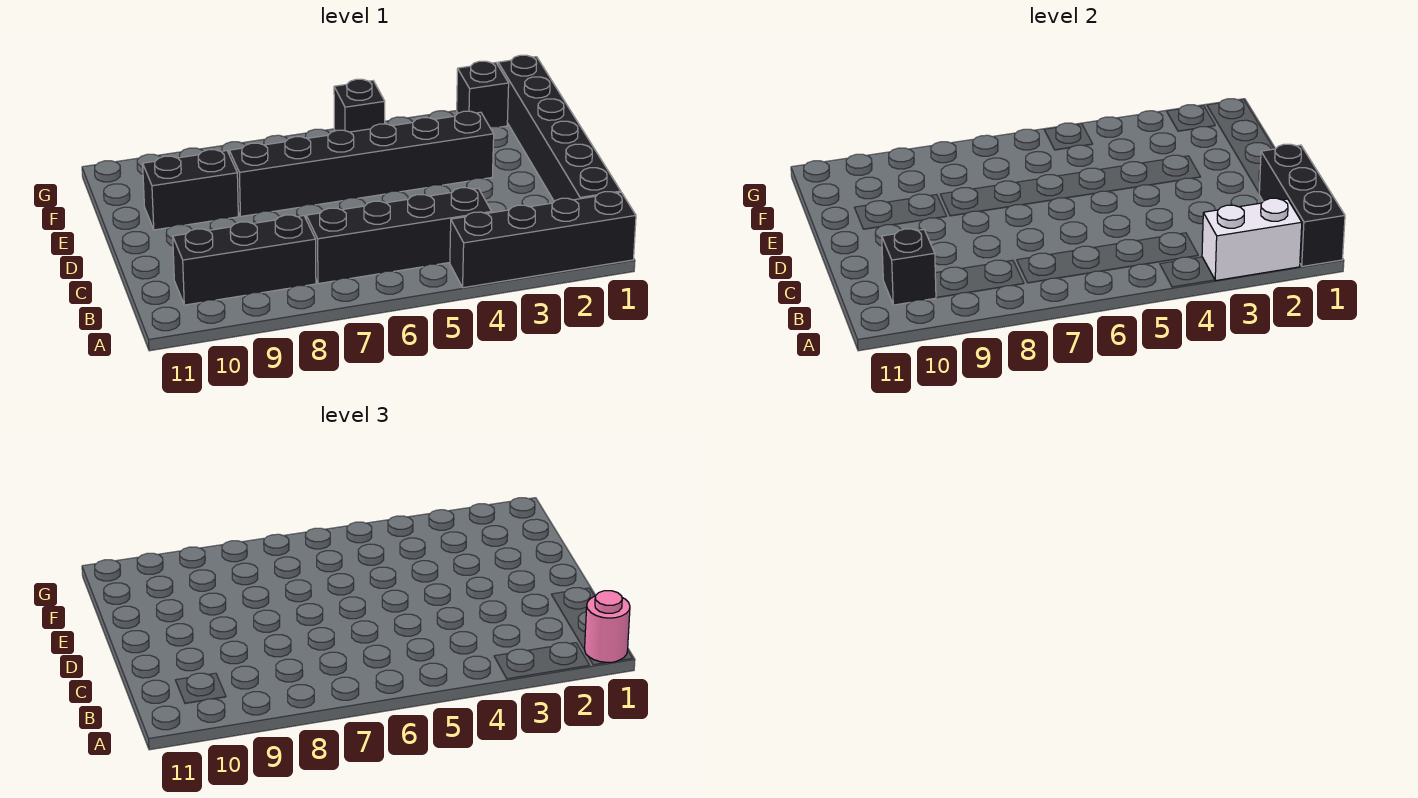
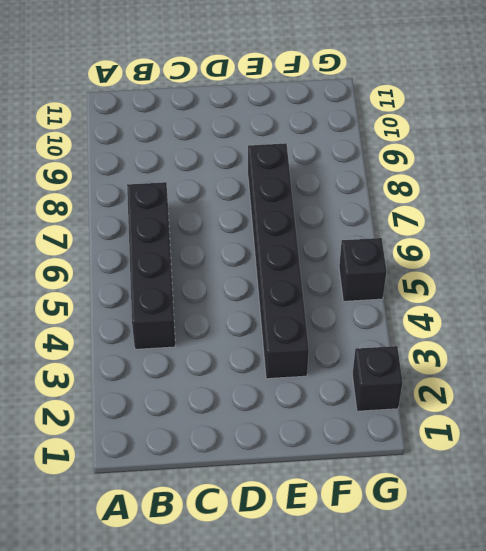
none -> black brick A1:A4 level 1
none -> black brick B1:G1 level 1
none -> black brick B8:B10 level 1

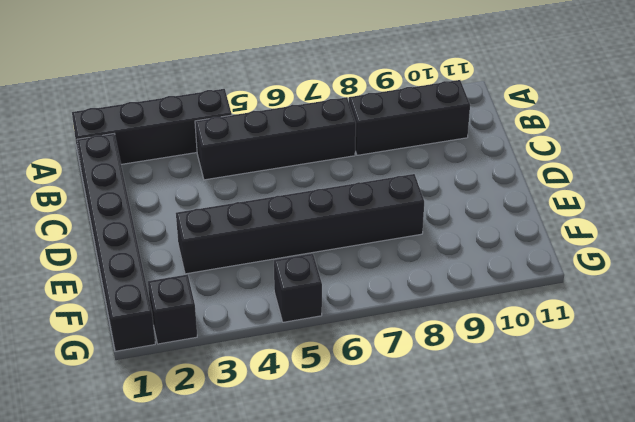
none -> black brick E9:E10 level 1
none -> black brick A1:C1 level 2
none -> white brick A2:A3 level 2

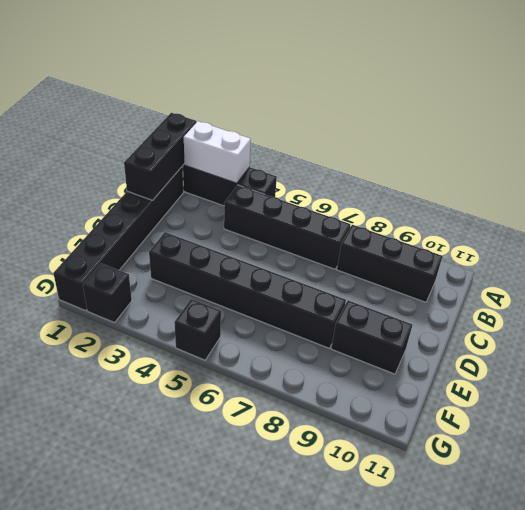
none -> black brick B10 level 2
none -> pink round brick A1 level 3

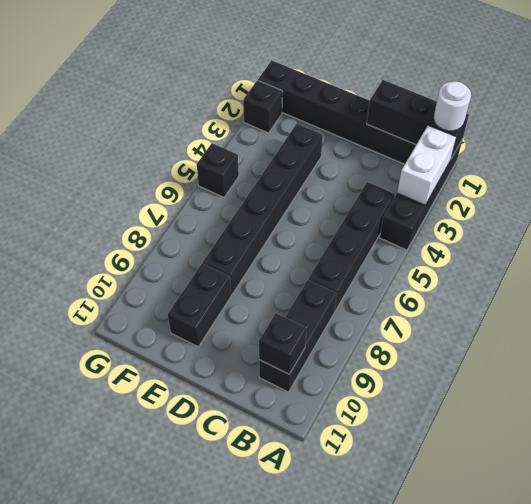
white round brick A1 level 3 -> pink round brick A1 level 3

